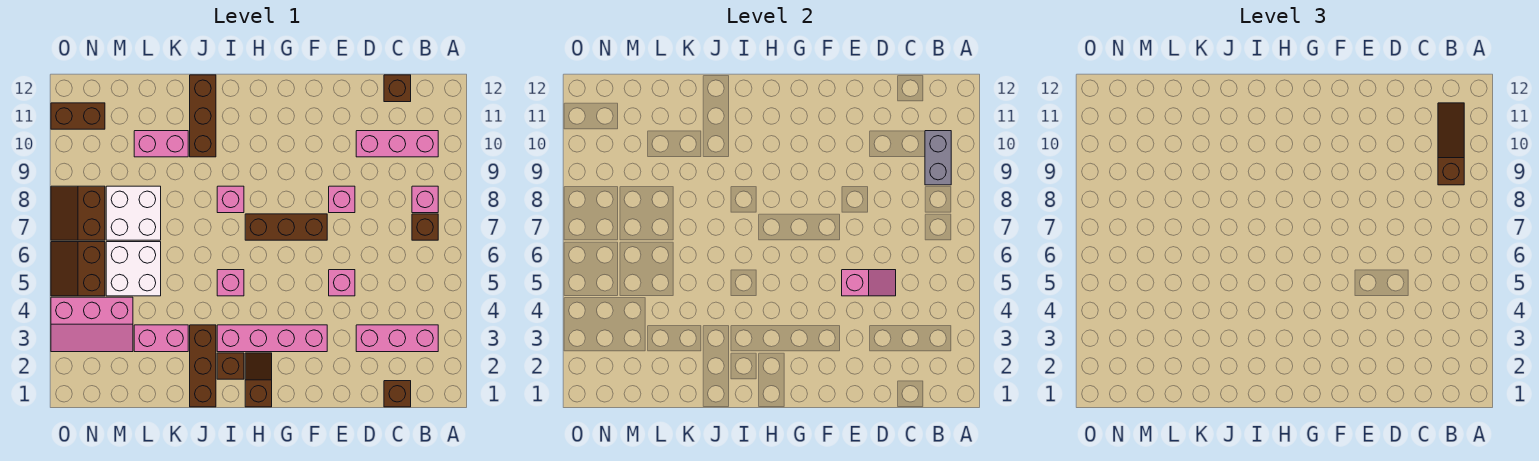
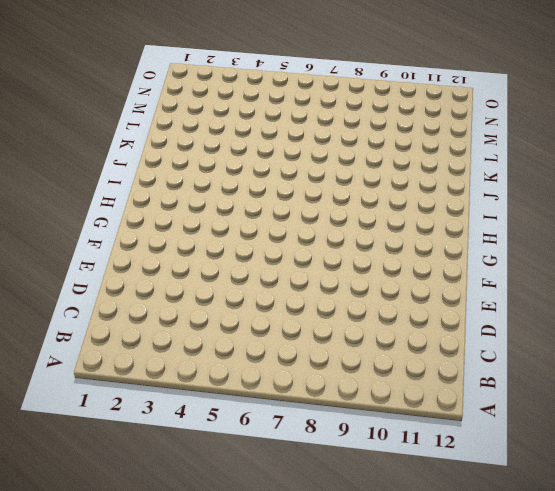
none -> pink brick B3:D3 level 1
none -> brown brick B7 level 1
none -> pink brick B8 level 1

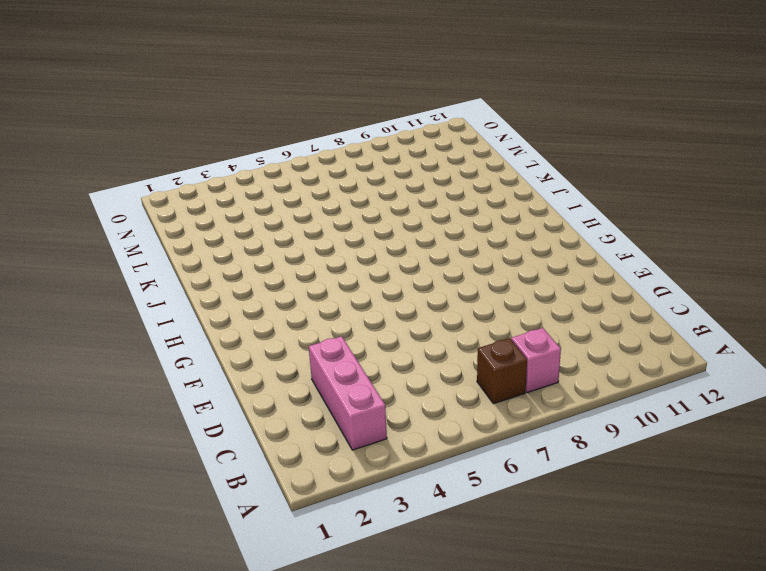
none -> pink brick B10:D10 level 1
none -> brown brick C1 level 1
none -> brown brick C12 level 1

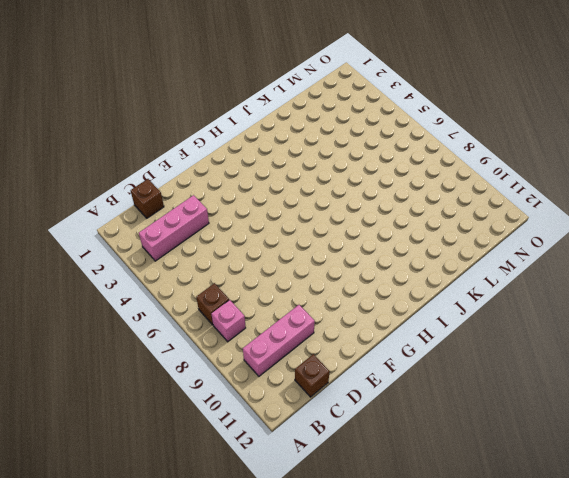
none -> pink brick E5 level 1
none -> pink brick E8 level 1
none -> pink brick F3:I3 level 1

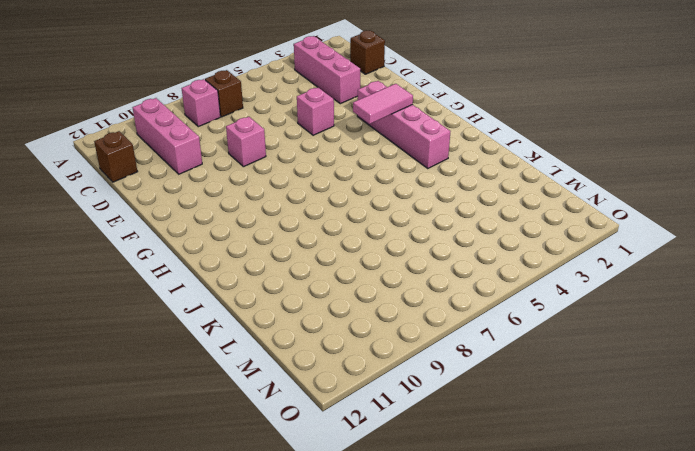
pink tile G3:G4 level 2 -> none
none -> brown brick F7:H7 level 1
none -> brown slope H1:H2 level 1 top 1
none -> brown brick I2 level 1

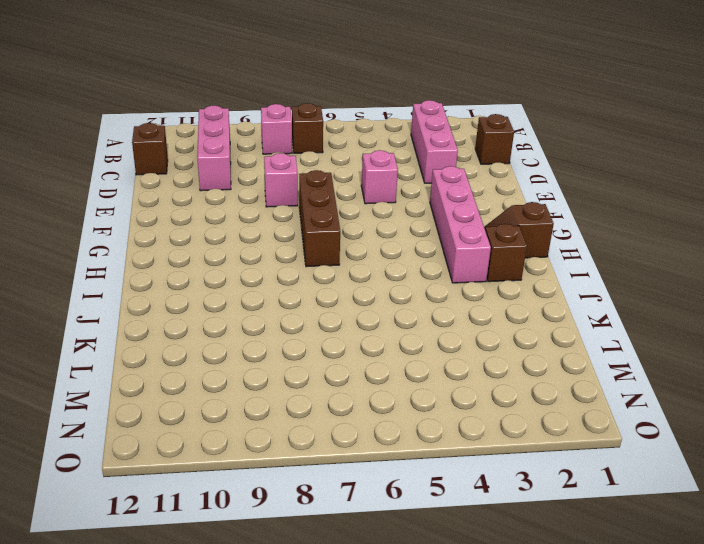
none -> pink brick I5 level 1
none -> pink brick I8 level 1
none -> brown brick J1:J3 level 1

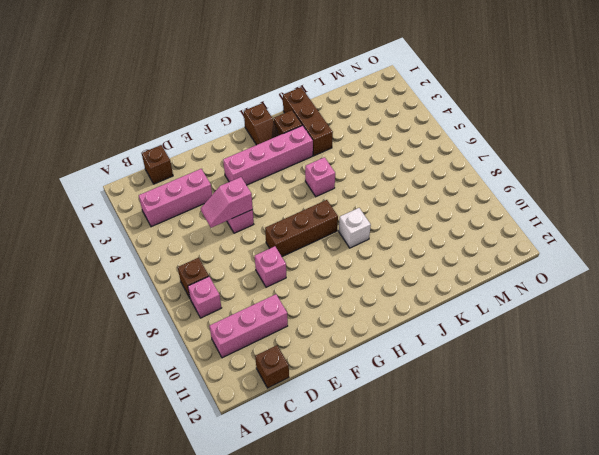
white brick I8 level 1 -> pink brick I8 level 1
none -> brown brick J10:J12 level 1
none -> pink brick K3:L3 level 1
none -> pink brick K10:L10 level 1

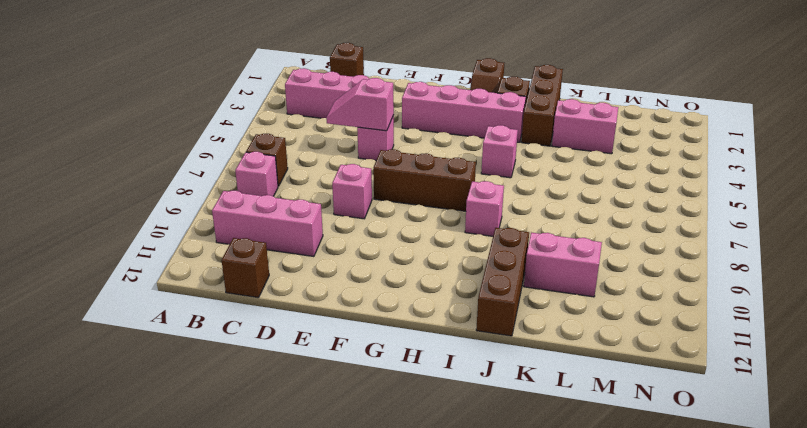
none -> white brick L5:M6 level 1
none -> white brick L7:M8 level 1
none -> pink slope M3:O4 level 1 top 4

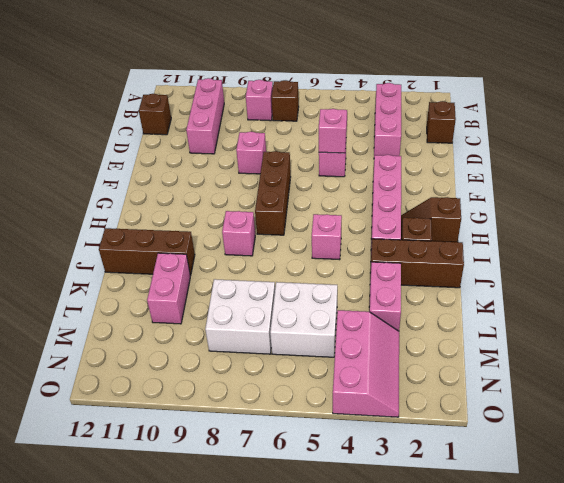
none -> brown slope N5:O6 level 1 top N
none -> brown slope N7:O8 level 1 top N
none -> brown brick N11:O11 level 1

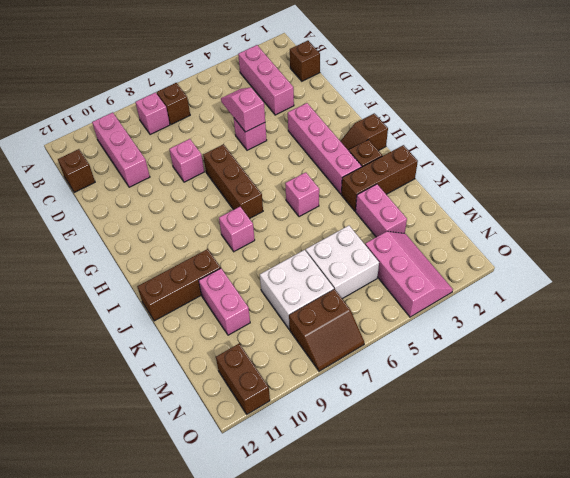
none -> brown slope N5:O6 level 1 top N
none -> grey brick B9:B10 level 2
none -> brown slope B9:B11 level 3 top 9

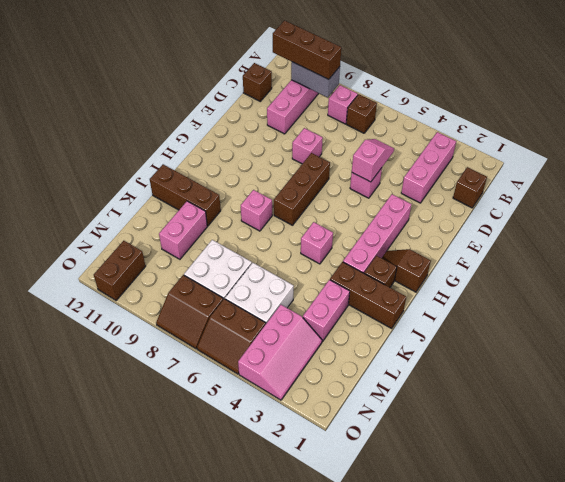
brown brick B9:B11 level 3 -> brown slope B9:B11 level 3 top 9

